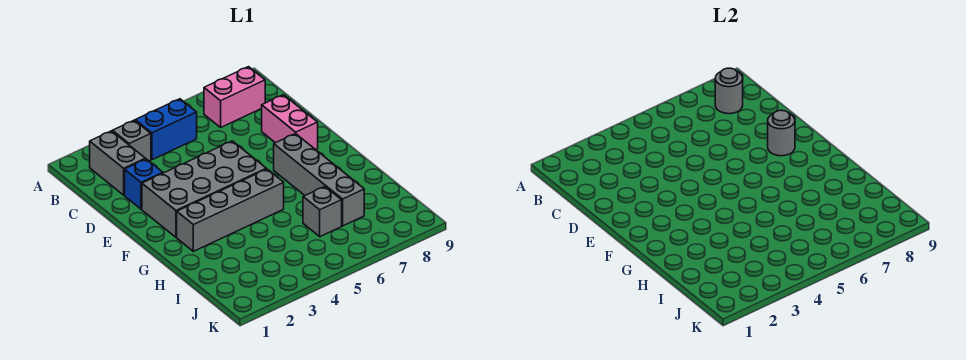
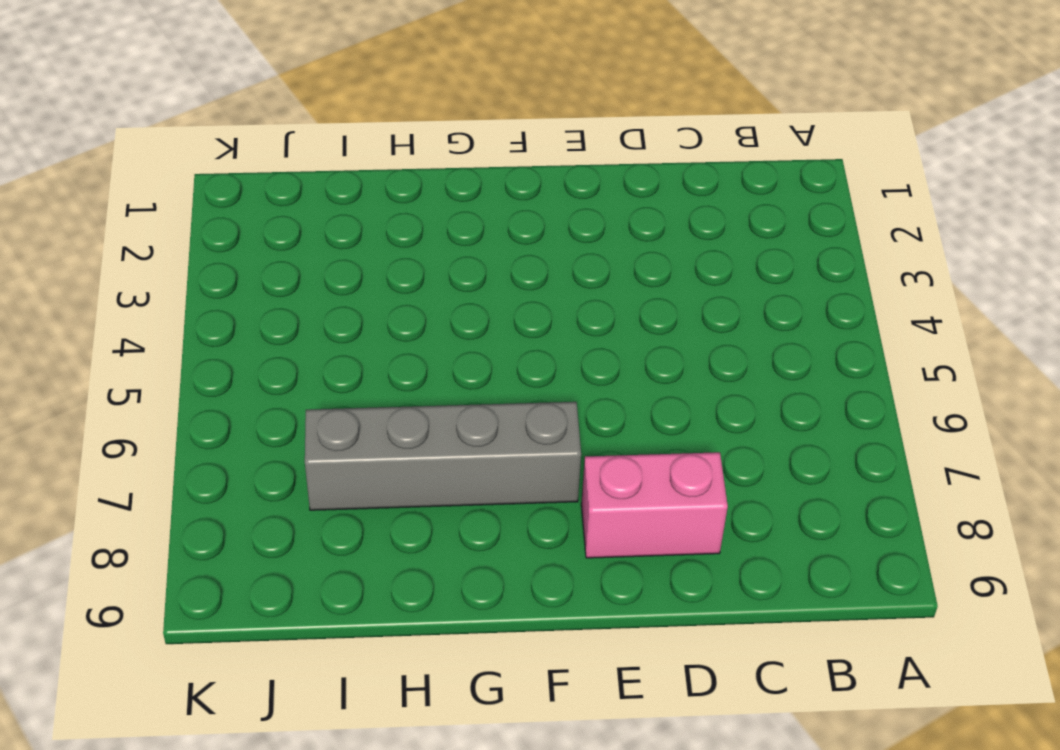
none -> grey brick B2:C2 level 1
none -> grey brick B3 level 1
none -> blue brick B4:B5 level 1

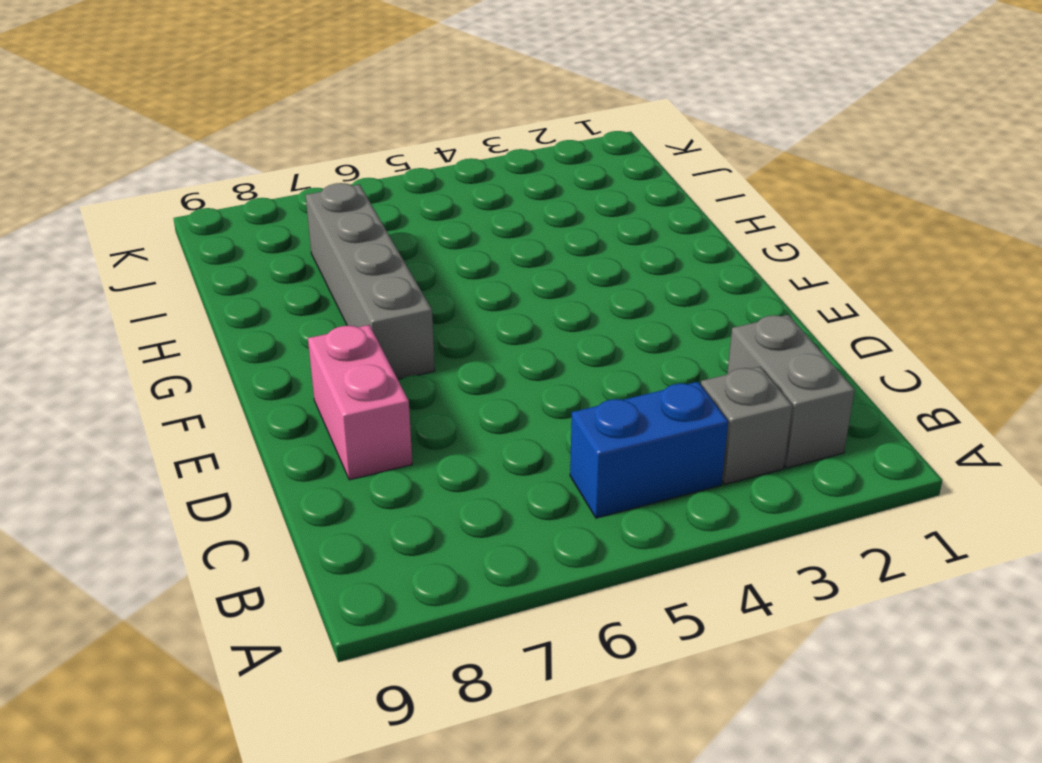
none -> pink brick B7:B8 level 1
none -> blue brick D2 level 1
none -> grey brick E2:F5 level 1

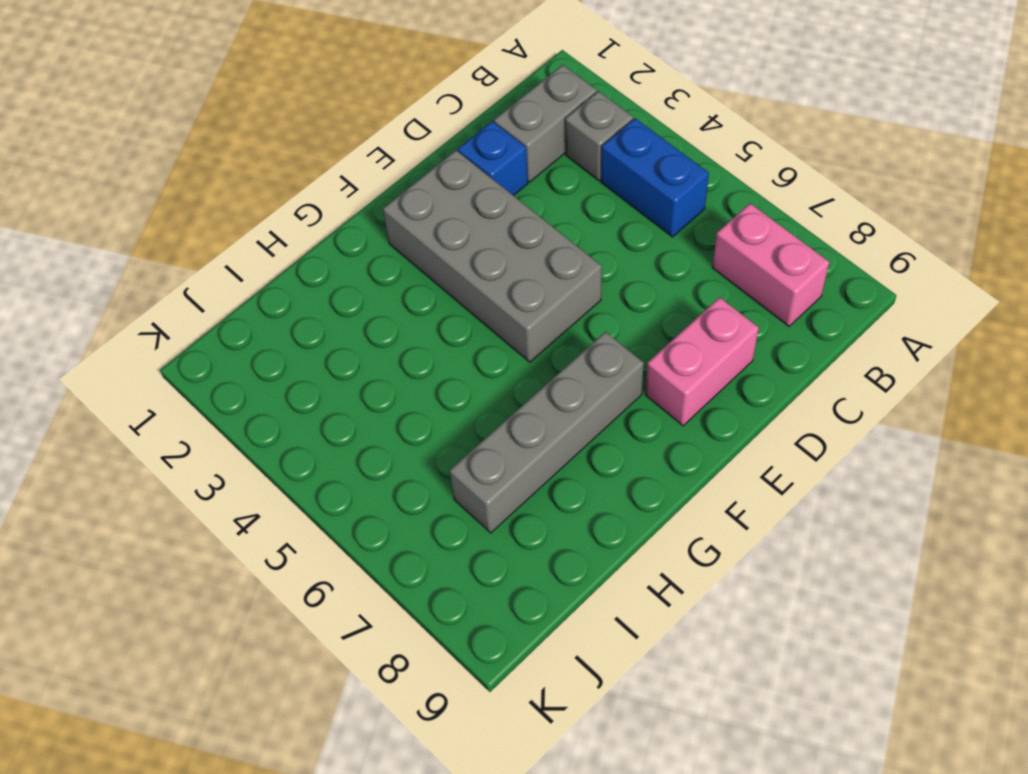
none -> grey brick G2:G5 level 1
none -> grey brick I6 level 1
none -> grey round brick B8 level 2

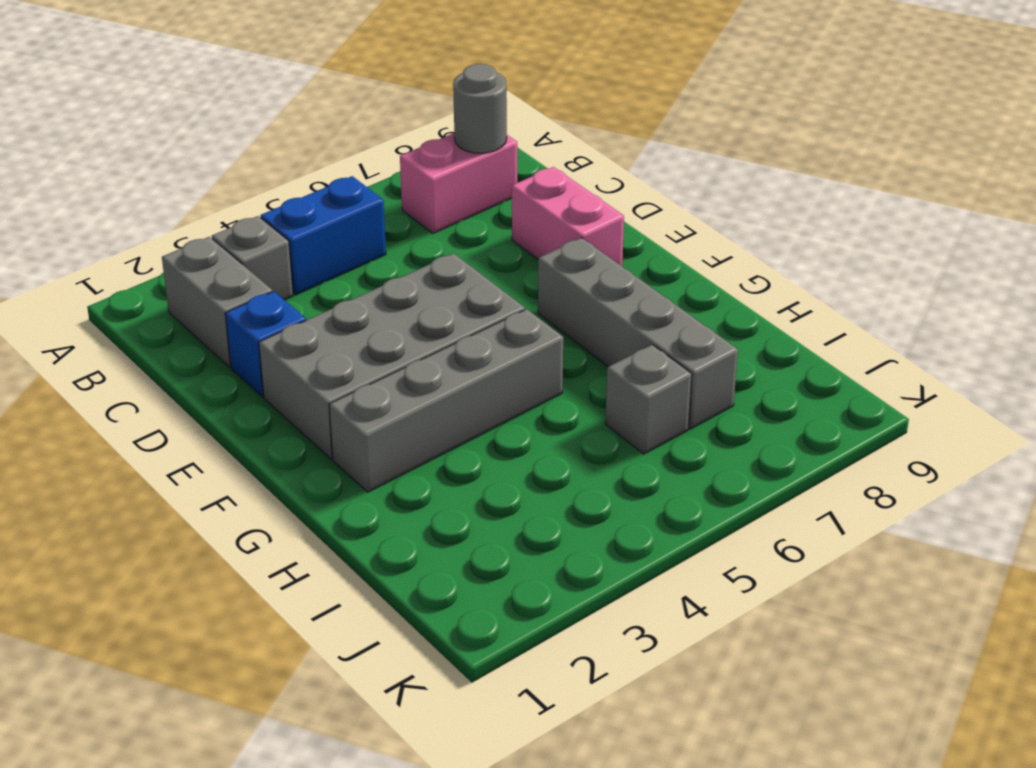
none -> grey round brick E8 level 2

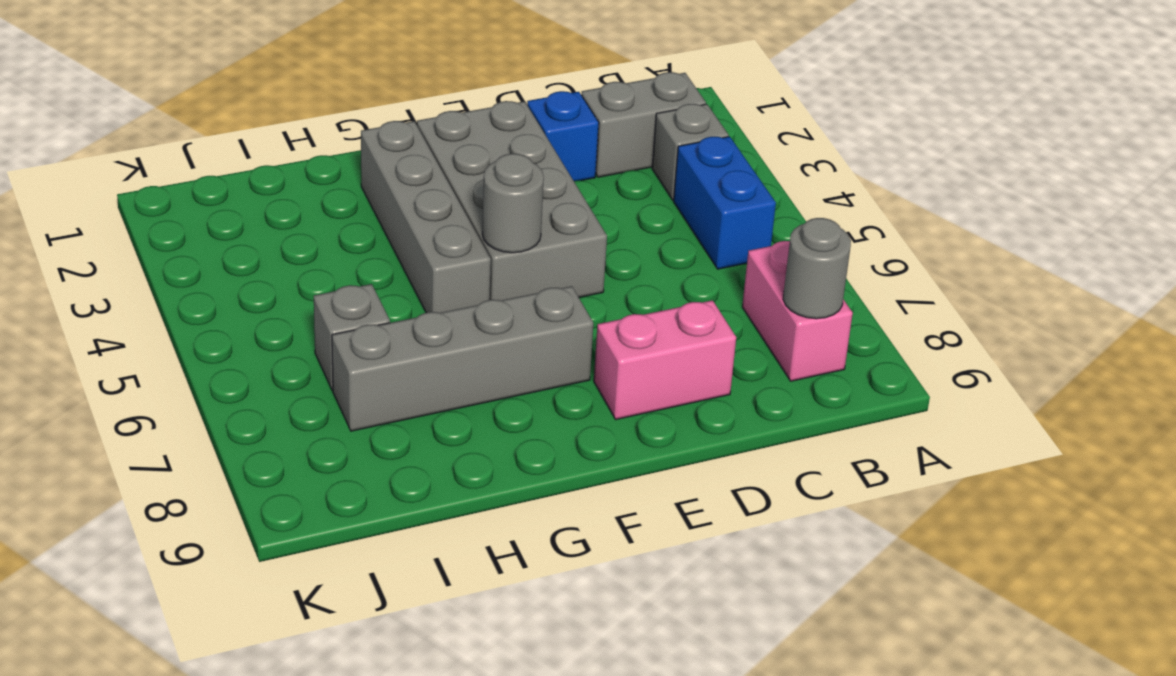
grey round brick F5 level 2 -> grey round brick E8 level 2

